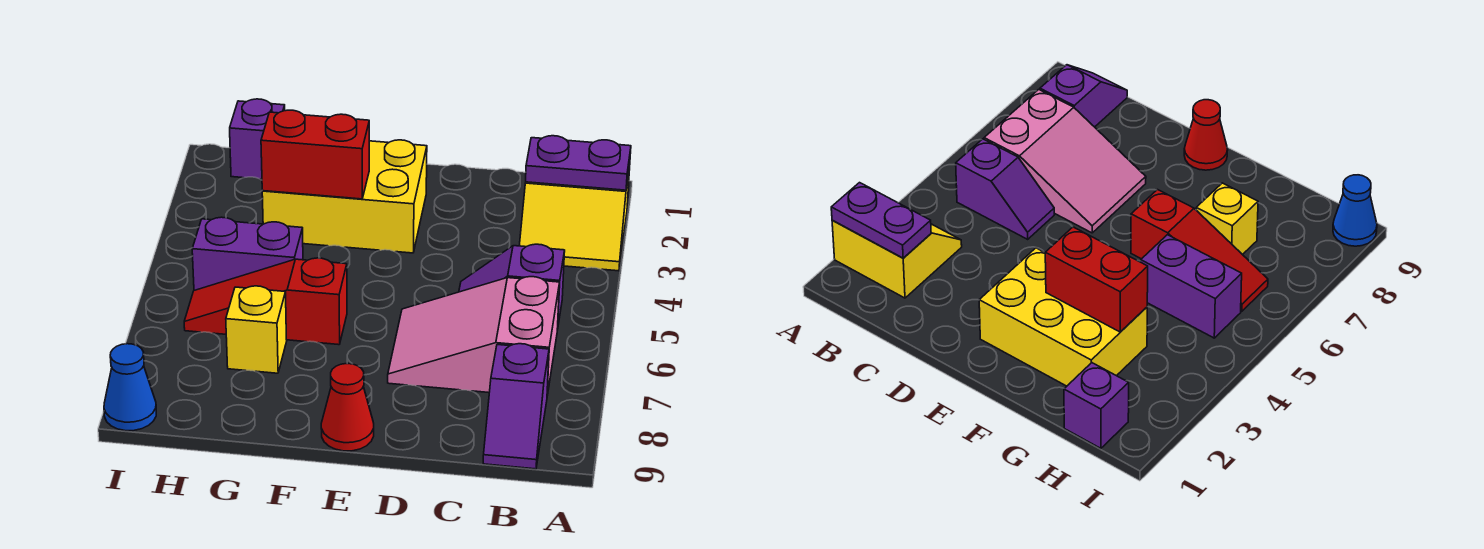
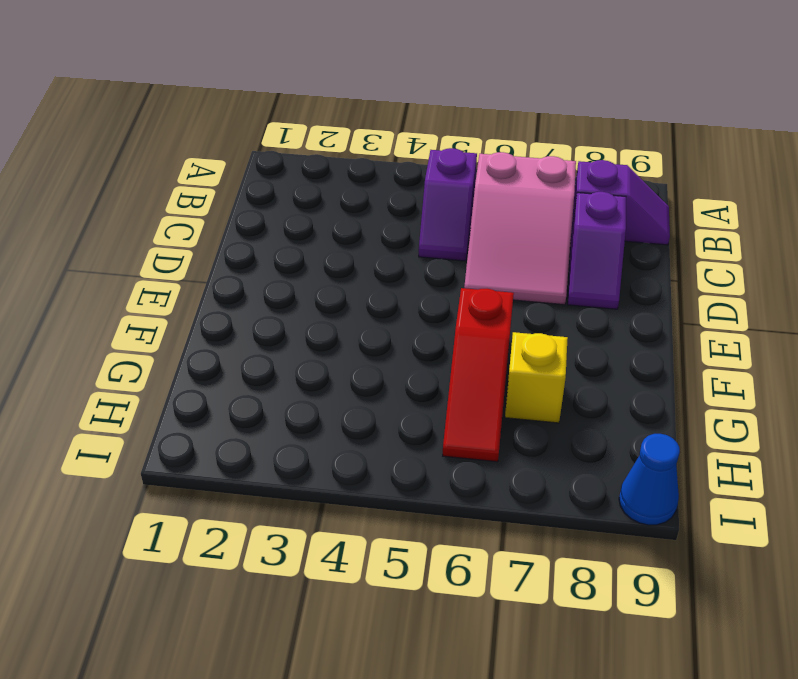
purple slope C8:D8 level 1 top C -> none
none -> yellow slope A2:B3 level 1 top 2
none -> yellow brick E2:G3 level 1
none -> red cone E9 level 1

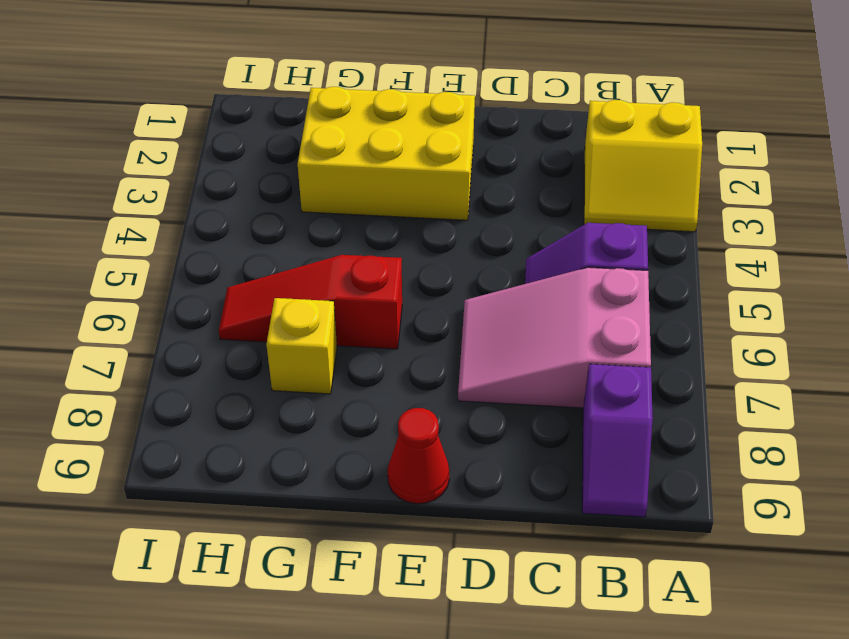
none -> purple brick G5:H5 level 1
none -> purple brick H1 level 1
none -> blue cone I9 level 1

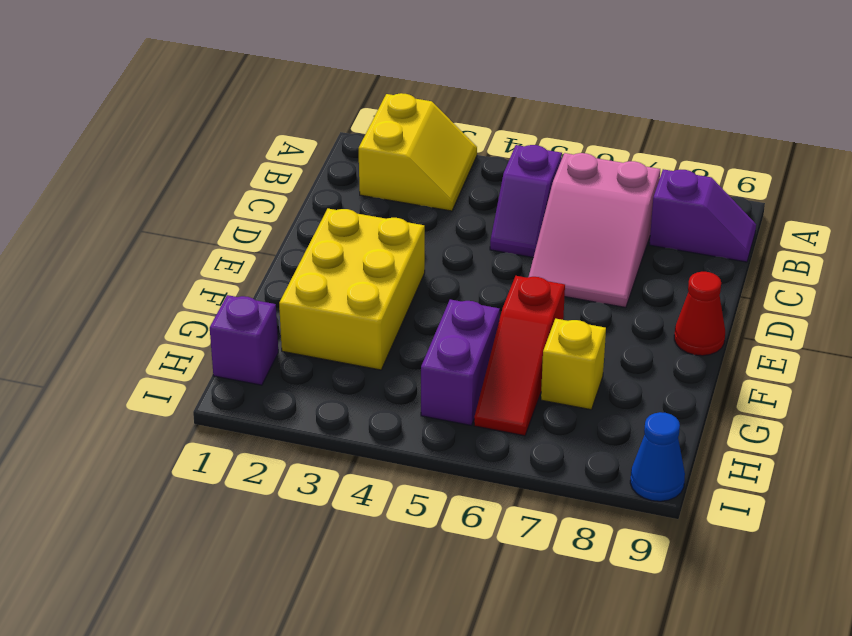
none -> purple plate A2:B2 level 2
none -> red brick F3:G3 level 2

